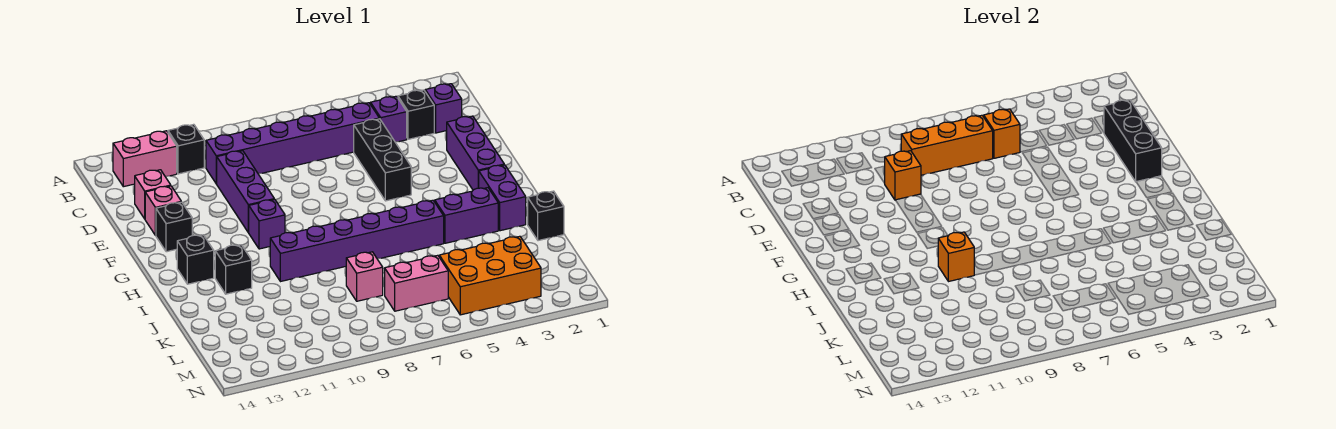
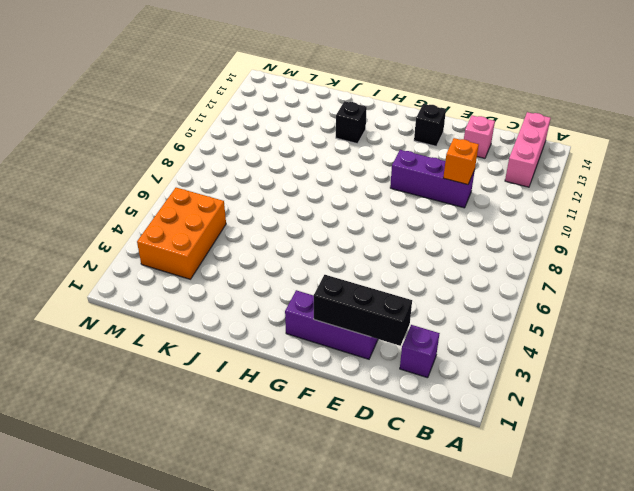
pink brick B12:B14 level 1 -> pink brick B12:B13 level 1
none -> black brick B11 level 1
none -> black brick C3 level 1
none -> purple brick C4 level 1

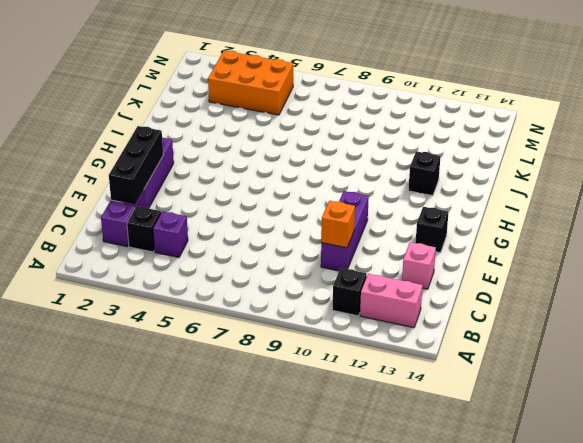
none -> purple brick C5:C10 level 1
none -> black brick D5:F5 level 1
none -> pink brick E13 level 1

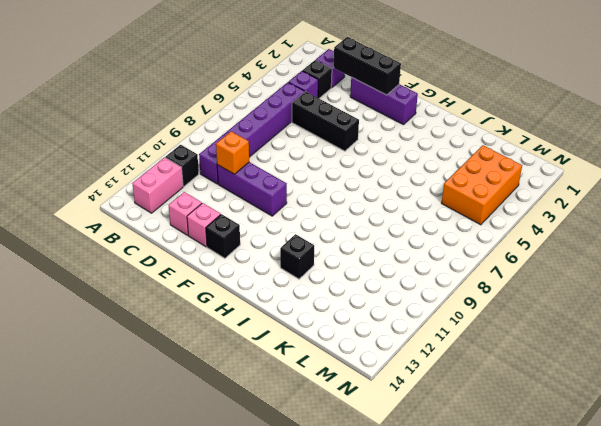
none -> purple brick G10 level 1
none -> purple brick H2:I2 level 1
none -> black brick H13 level 1

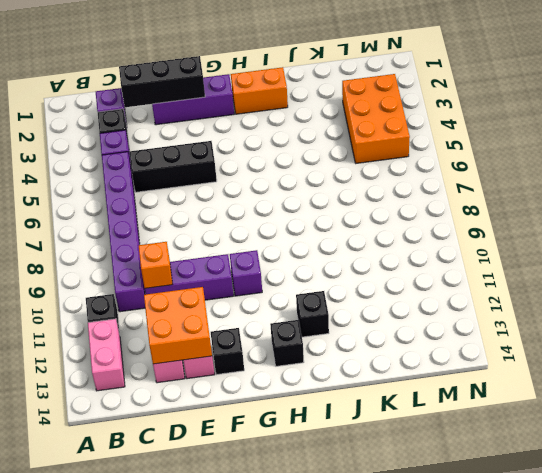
orange brick D12:E13 level 2 -> none
orange brick H2:I2 level 1 -> purple brick H2:I2 level 1
none -> purple brick I3:I4 level 1
none -> purple brick I5:I10 level 1
none -> black brick J1 level 1

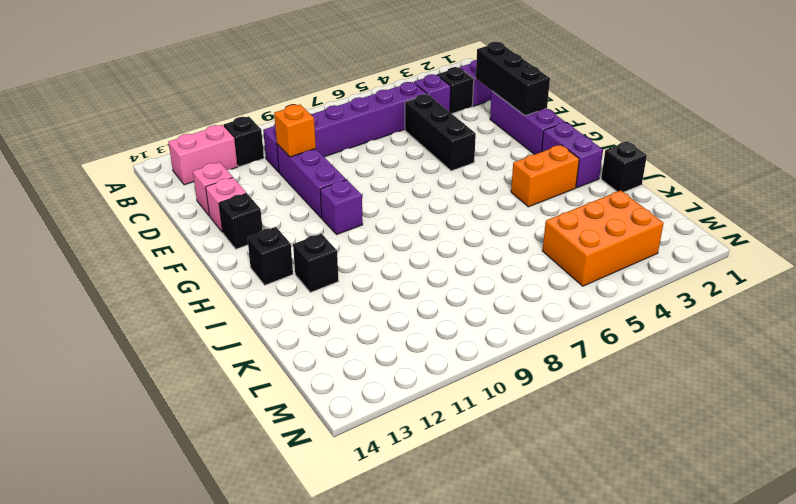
orange brick I3:I4 level 1 -> purple brick I3:I4 level 1
none -> purple brick I5:I10 level 1
none -> pink brick K8 level 1
none -> pink brick L6:L7 level 1

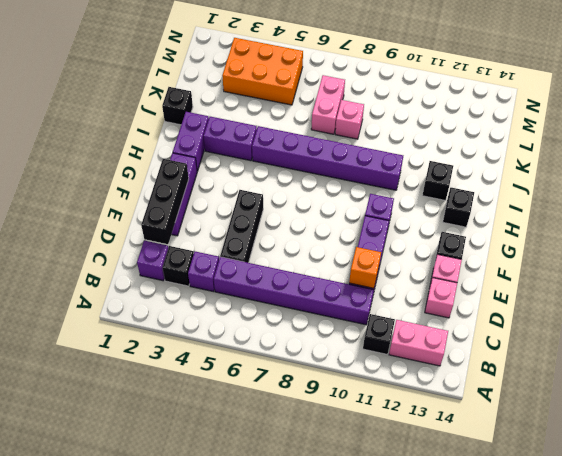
pink brick K7:L7 level 1 -> pink brick L6:L7 level 1
none -> orange brick C6 level 2
none -> orange brick C7:C9 level 2
none -> orange brick I10 level 2

